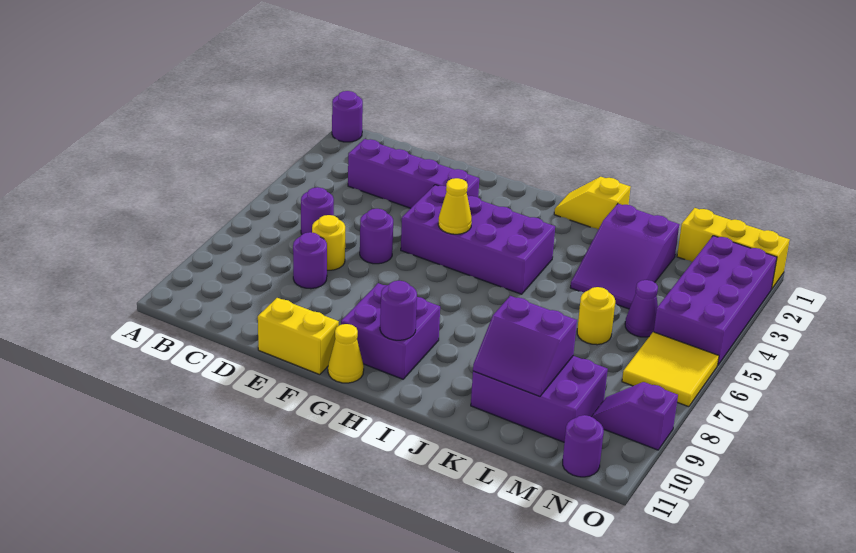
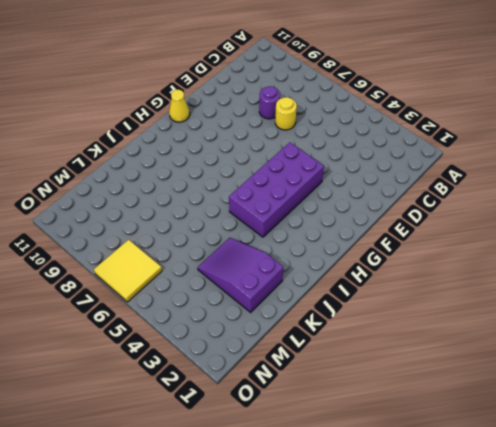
none -> purple round brick A1 level 1
none -> purple brick C3:F3 level 1
none -> purple round brick C6 level 1

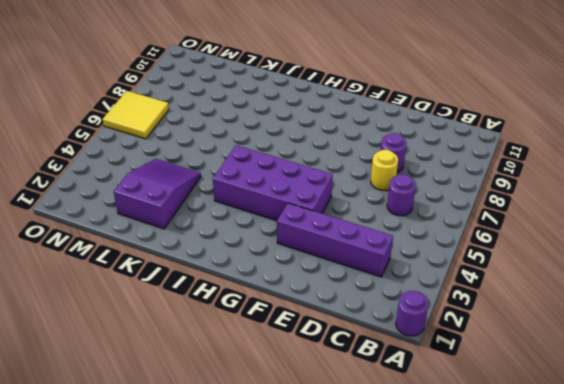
none -> purple round brick E6 level 1
none -> yellow brick E11:F11 level 1
none -> purple brick G9:H10 level 1

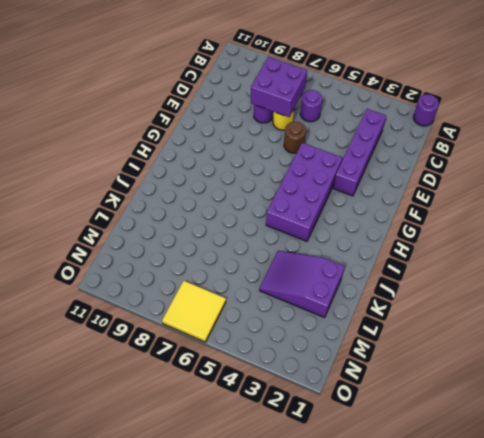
purple brick C7:D8 level 2 -> purple brick G9:H10 level 1
brown round brick E6 level 1 -> purple round brick E6 level 1
none -> yellow brick E11:F11 level 1
none -> yellow cone G11 level 1
none -> yellow slope I1:J1 level 1 top J

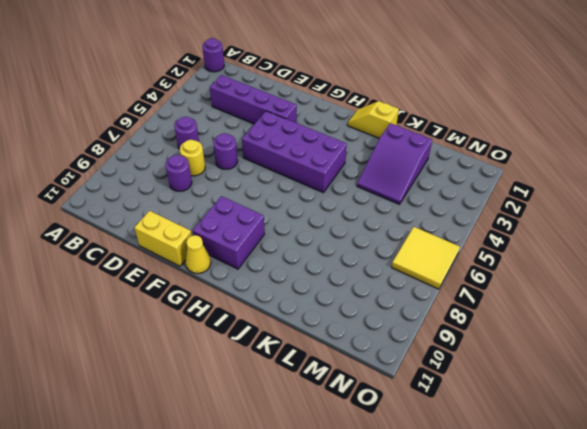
none -> purple brick K9:M10 level 1
none -> yellow round brick L6 level 1
none -> yellow brick M1:O1 level 1

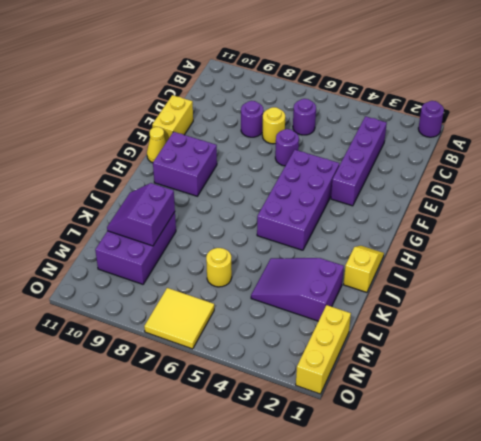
none -> purple cone M5 level 1
none -> purple brick N2:O5 level 1
none -> purple slope N9:O9 level 1 top O

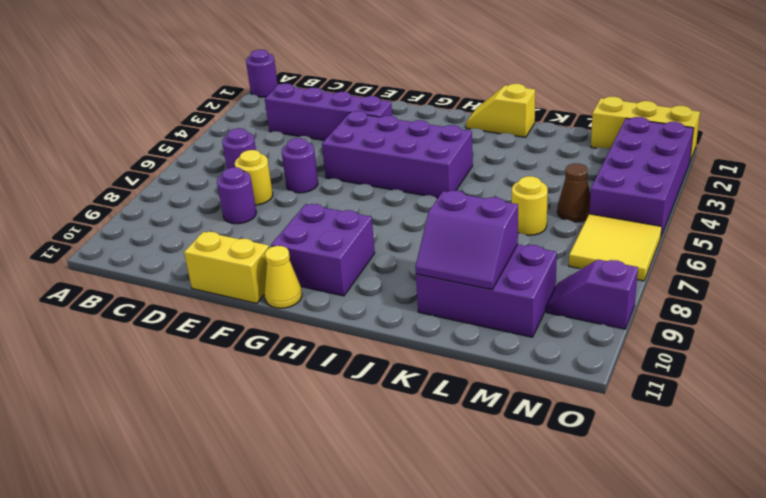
brown cone M5 level 1 -> purple cone M5 level 1
none -> purple slope K2:L4 level 1 top 2
none -> purple round brick N11 level 1
none -> yellow cone G5 level 2

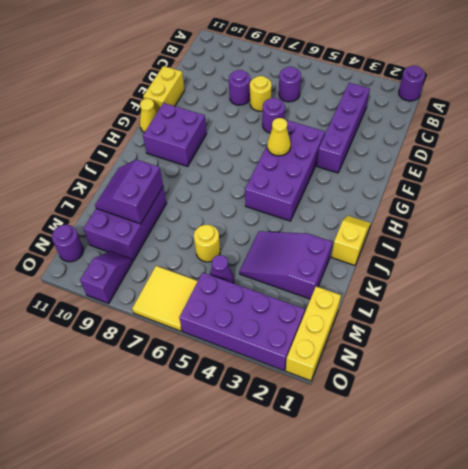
none -> purple round brick H10 level 2

